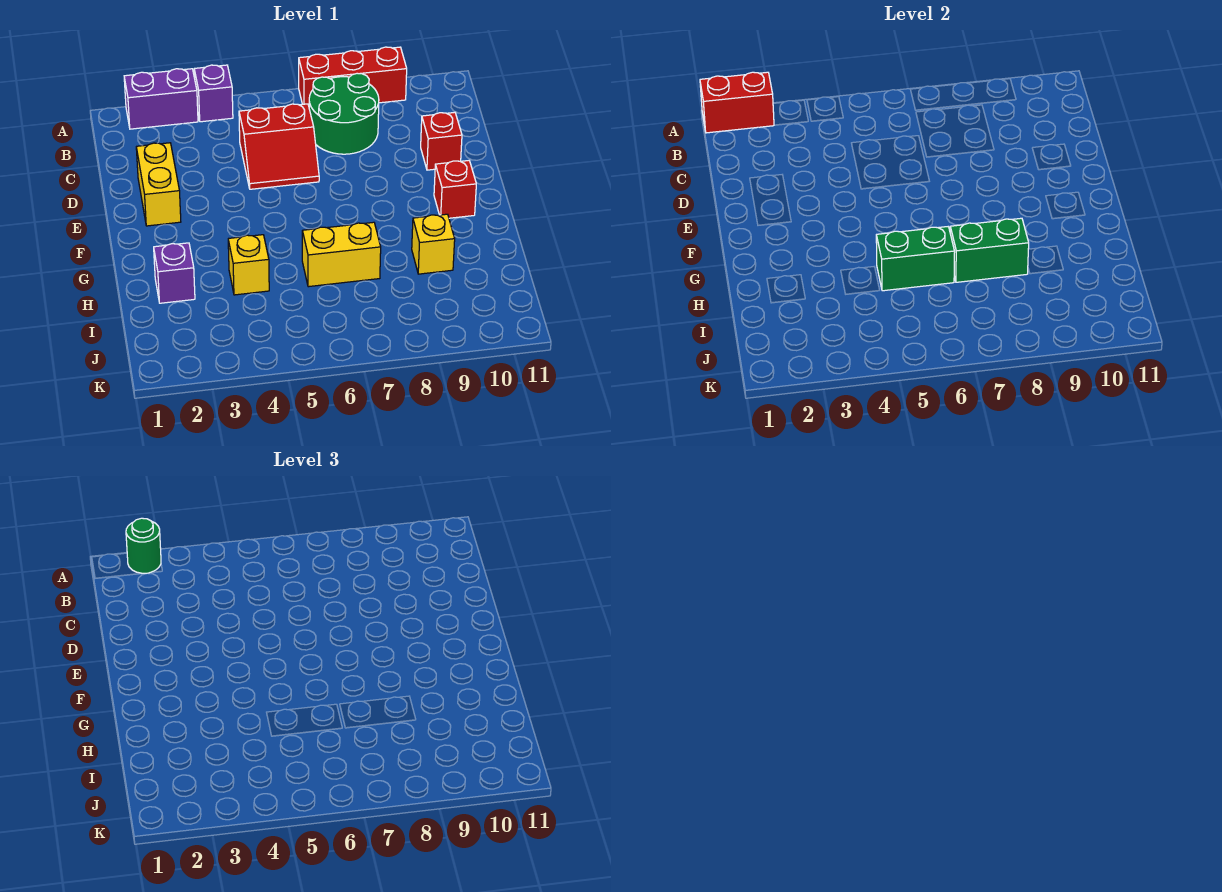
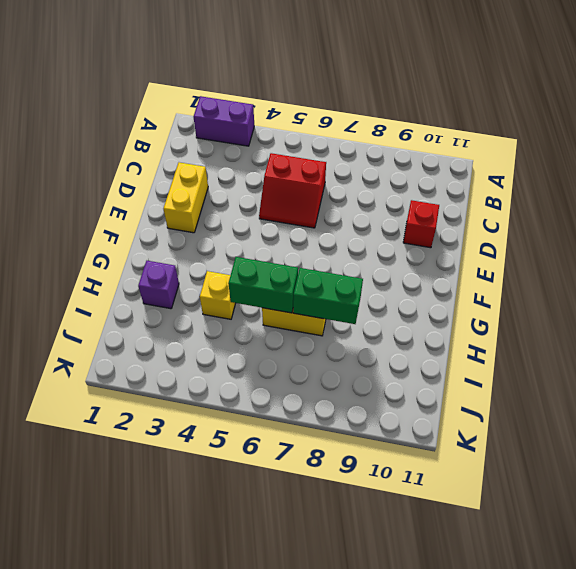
none -> purple brick A4 level 1
none -> red brick A7:A9 level 1
none -> green round brick B7:C8 level 1

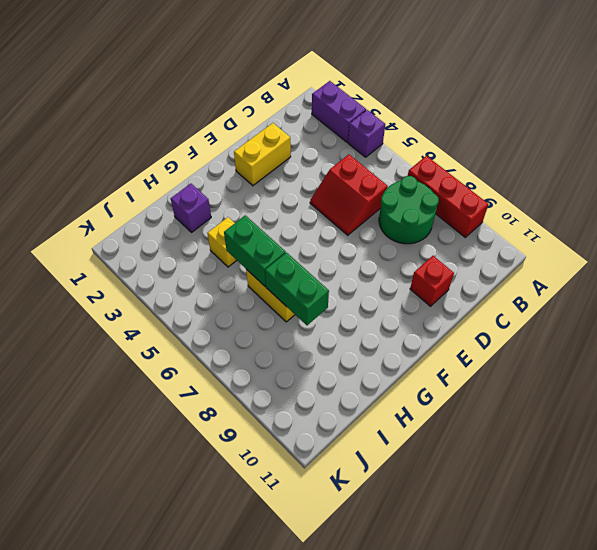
none -> red brick F10 level 1
none -> yellow brick H9 level 1
none -> red brick A1:A2 level 2

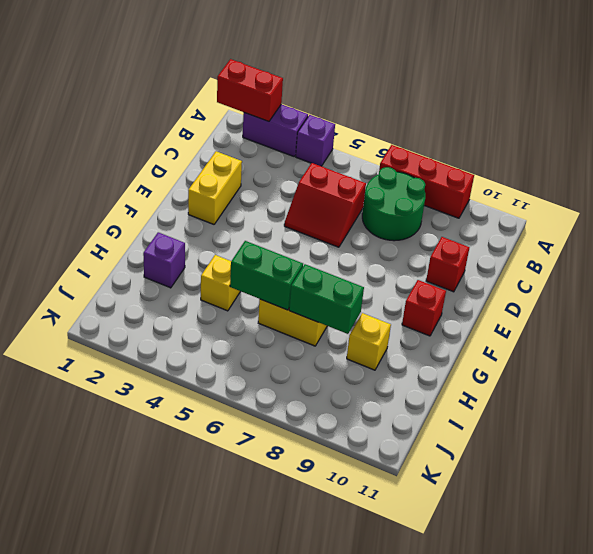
none -> green round brick A2 level 3

